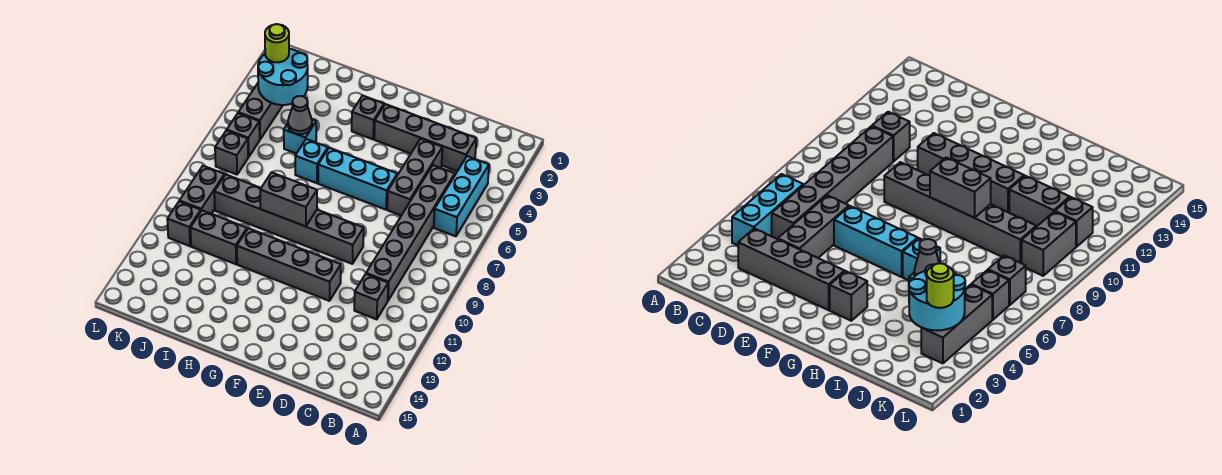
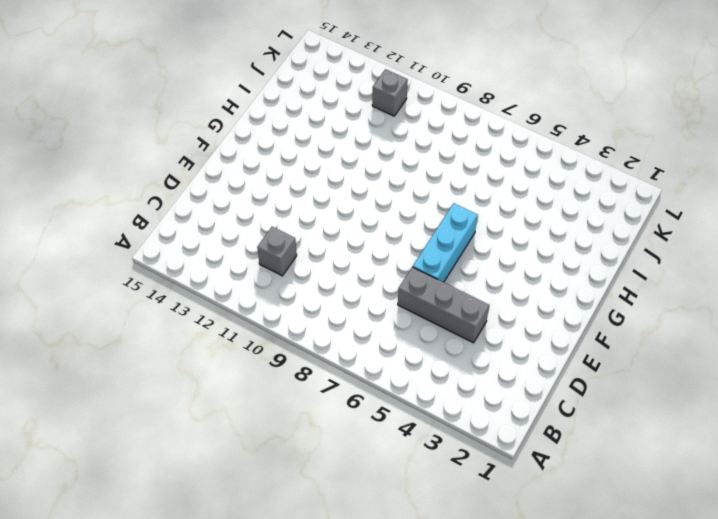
none -> cyan brick B4:B6 level 1
none -> grey brick C3:F3 level 1
none -> grey brick C5:C10 level 1

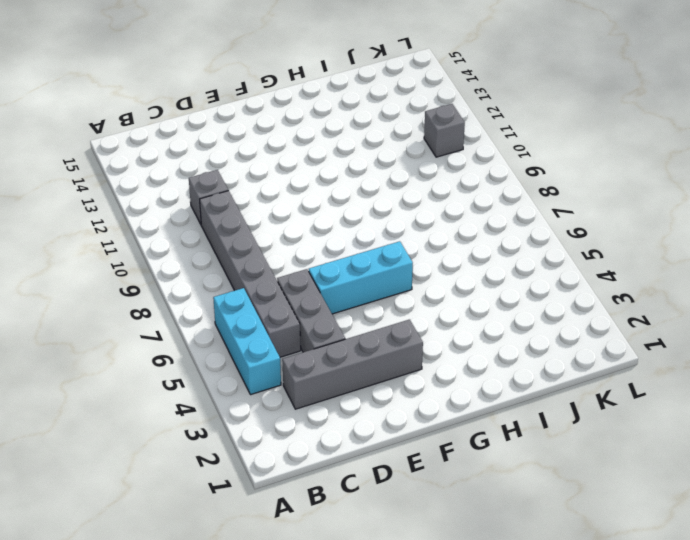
none -> grey brick E9:J9 level 1
none -> grey brick E11:H11 level 1
none -> grey brick G3 level 1

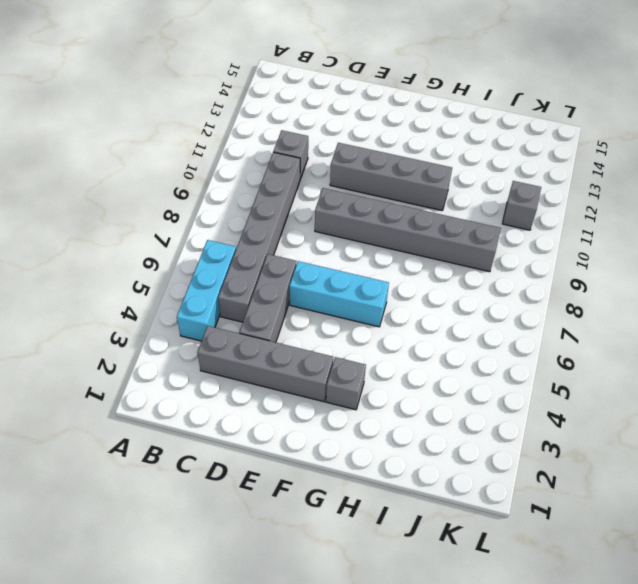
none -> cyan brick H6 level 1
none -> cyan brick I5 level 1
none -> grey brick I11:J11 level 1

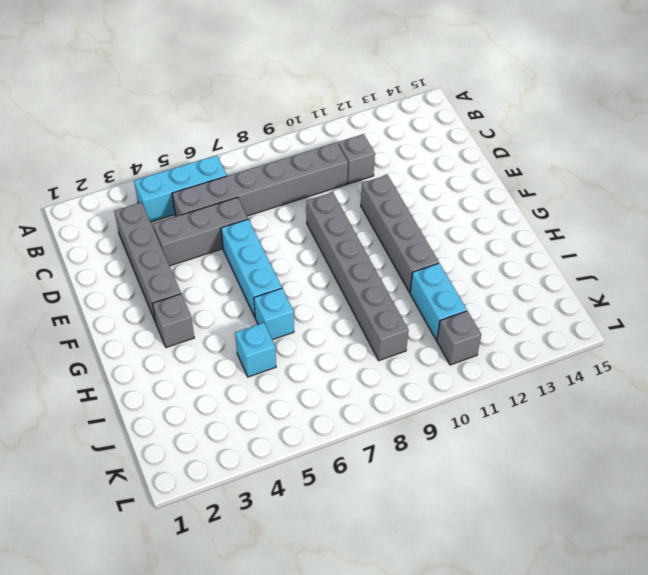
cyan brick I11:J11 level 1 -> grey brick I11:J11 level 1
none -> grey brick K3:K5 level 1
none -> grey brick K6 level 1
none -> grey brick K7 level 1

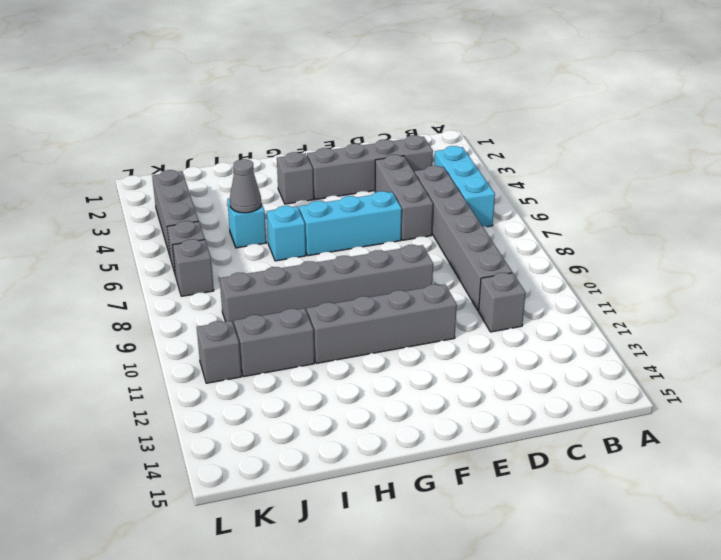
none -> grey brick K9:K10 level 1
none -> grey brick G9:H9 level 2
none -> cyan round brick J3:K4 level 2

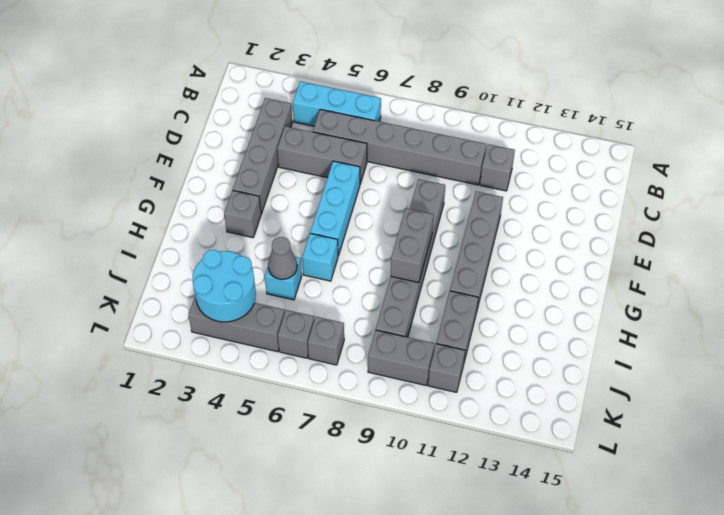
none -> lime round brick K3 level 3

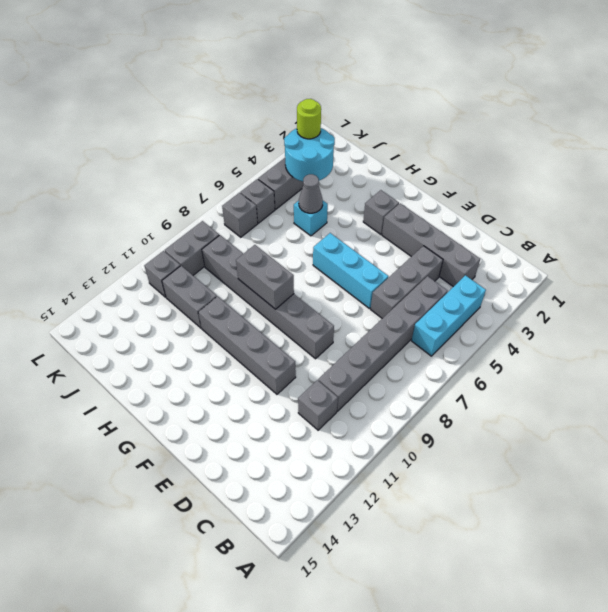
none -> cyan brick H6 level 1

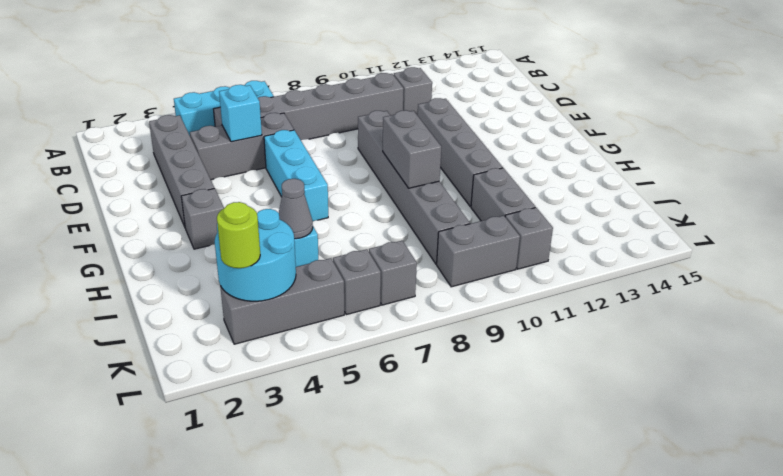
cyan brick D5 level 2 -> cyan brick H6 level 1

